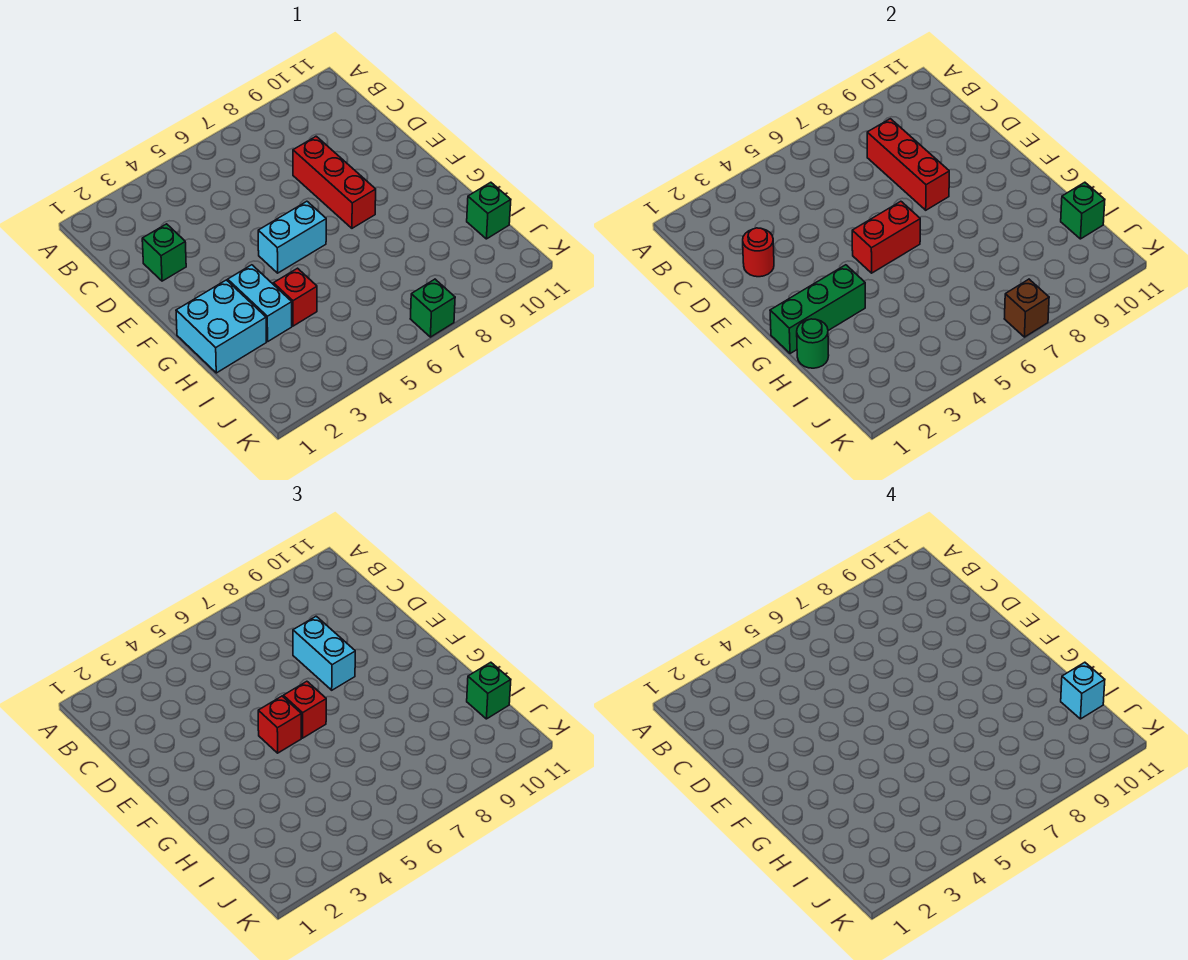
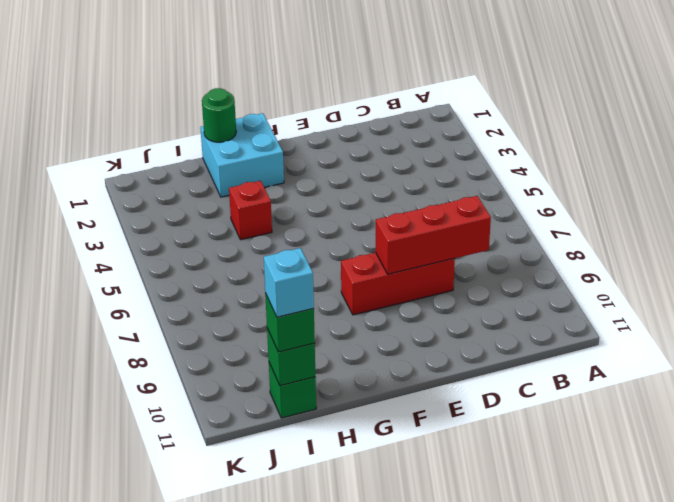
none -> green brick D2 level 1
none -> cyan brick F5:F6 level 1
none -> cyan brick G3:H3 level 1

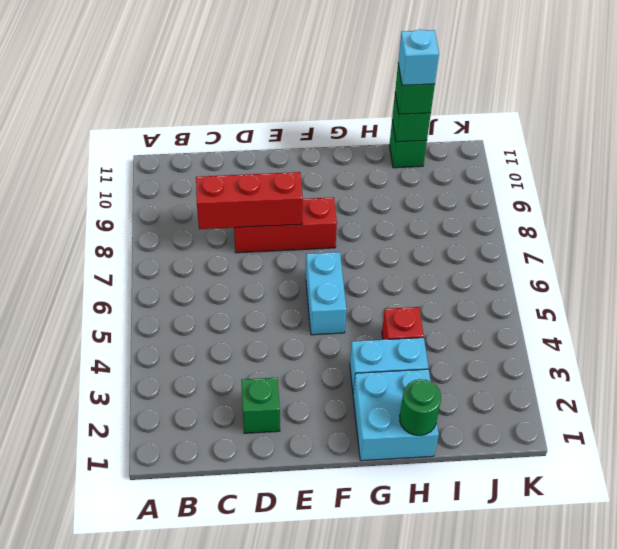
none -> green brick K7 level 1
none -> red round brick D2 level 2
none -> red brick F5:F6 level 2

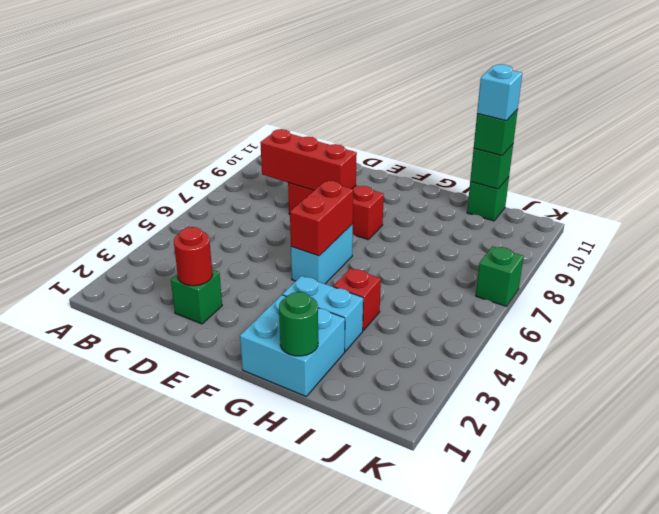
none -> green brick G1:G3 level 2
none -> brown brick K7 level 2
none -> cyan brick D8:E8 level 3

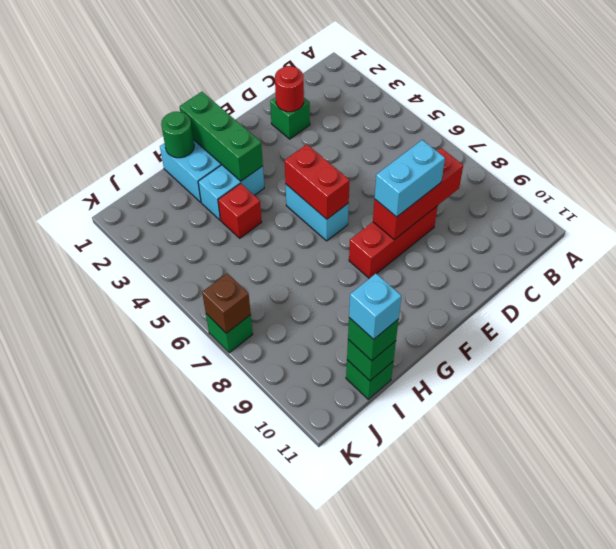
none -> red brick F5 level 3
none -> red brick F6 level 3

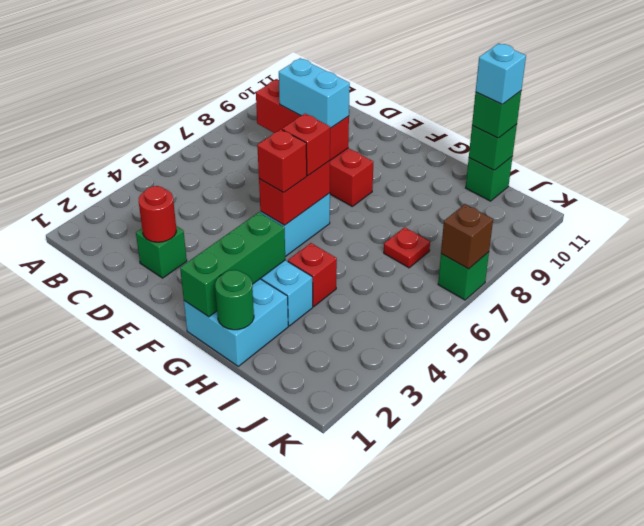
red plate I7 level 1 -> none

